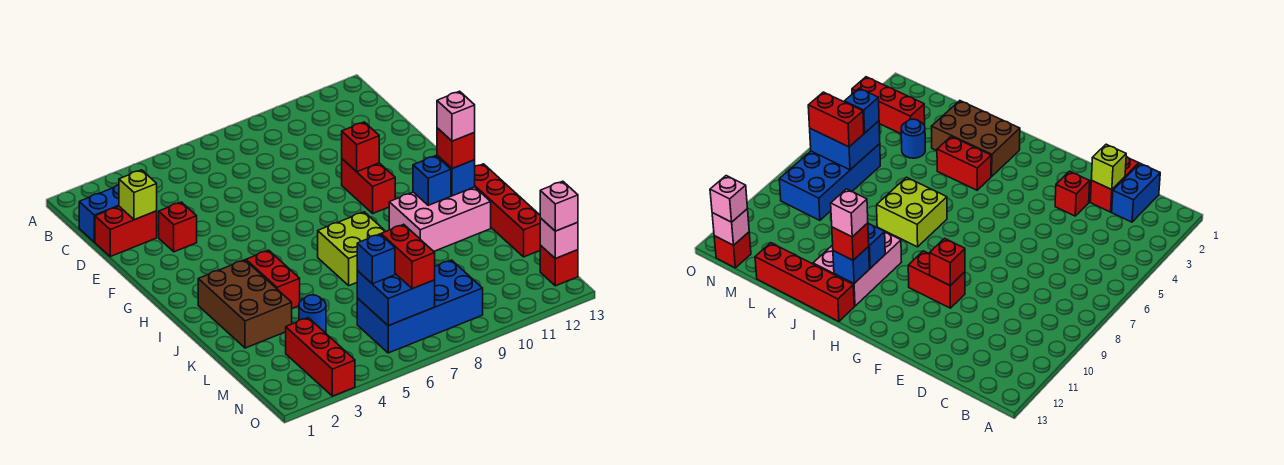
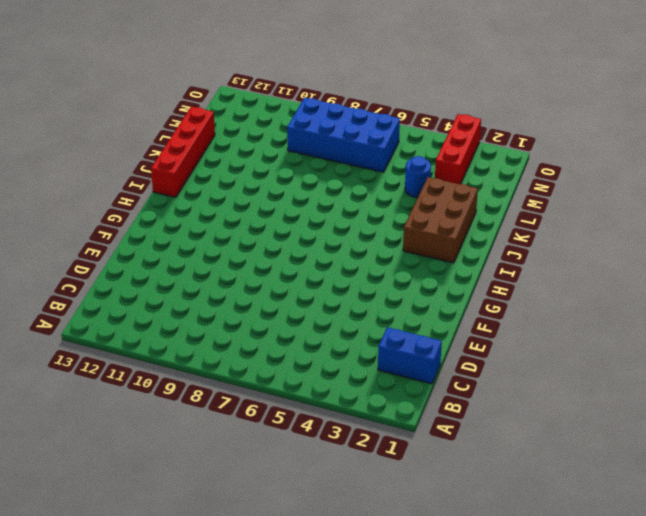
none -> red brick D1:D2 level 1
none -> red brick E3 level 1
none -> red brick F10:G10 level 1

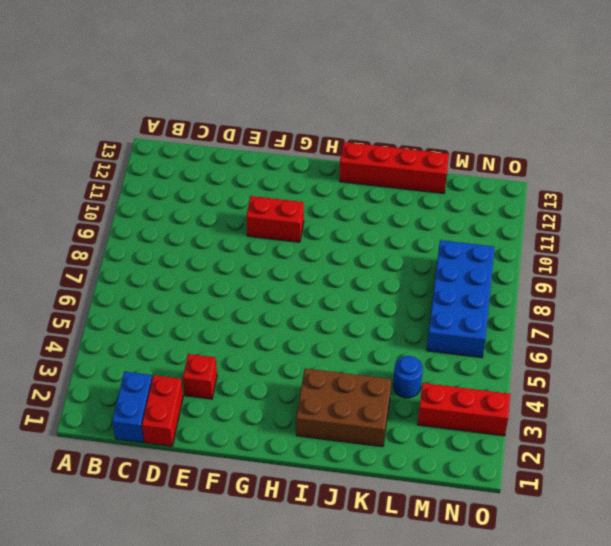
none -> red brick I4:J4 level 1
none -> lime brick I7:J8 level 1
none -> pink brick I10:J12 level 1

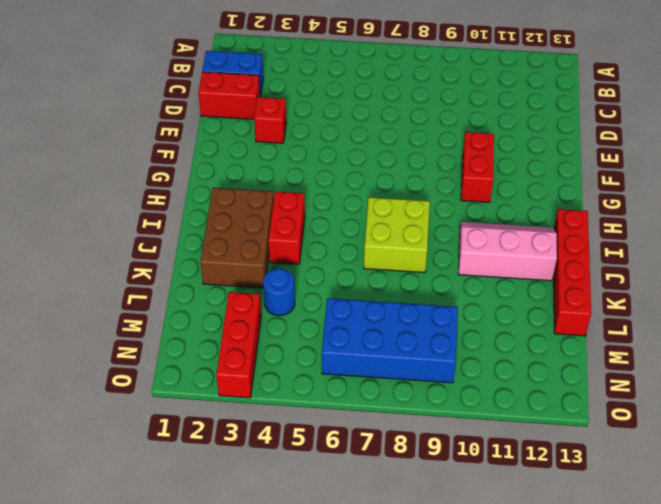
pink slope I10:J12 level 1 top J -> pink brick I10:J12 level 1
none -> red brick N13 level 1
none -> lime brick D2 level 2
none -> red brick F10 level 2

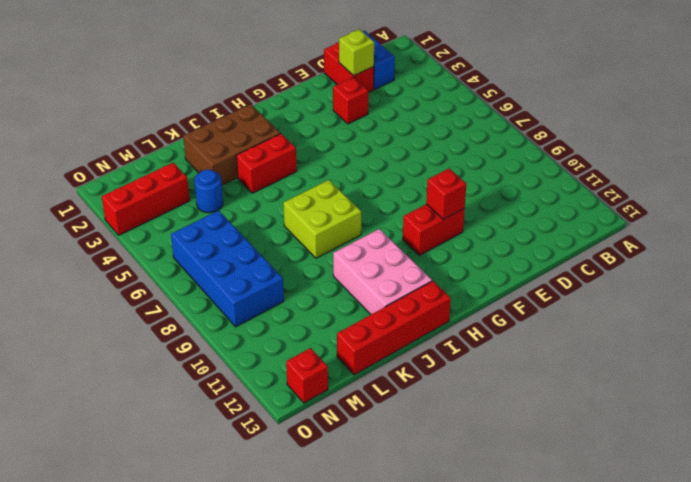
none -> blue brick I11 level 2
none -> blue brick I12 level 2
none -> blue brick M6:N7 level 2

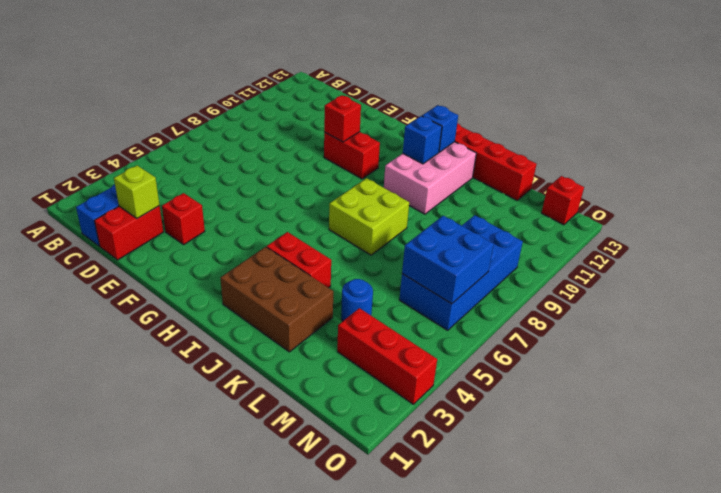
none -> pink brick N13 level 2
none -> red brick I12 level 3
none -> blue brick M6 level 3

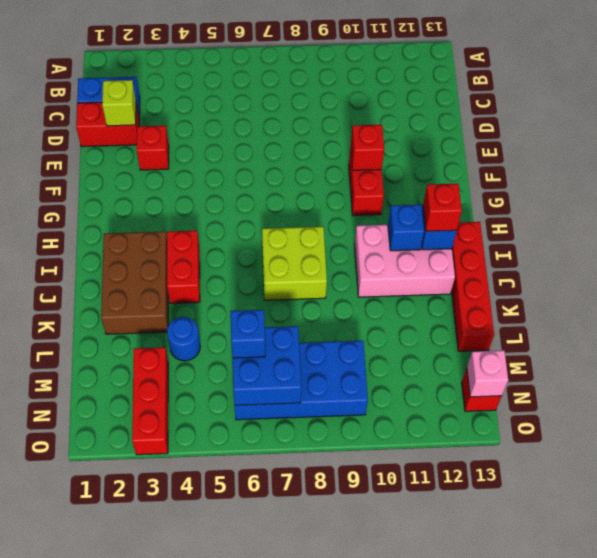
none -> red brick M7:N7 level 3
none -> pink brick N13 level 3
none -> pink brick I12 level 4

